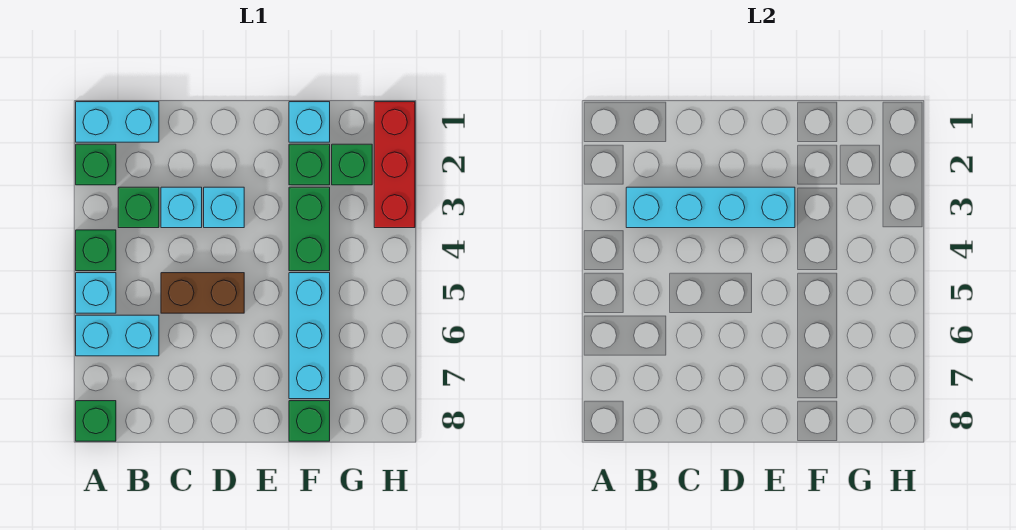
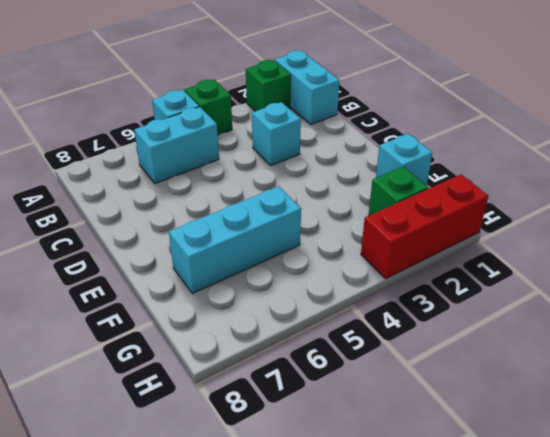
cyan brick B5:B6 level 1 -> cyan brick A6:B6 level 1
none -> green brick A8 level 1
none -> green brick B3 level 1
none -> brown brick C5:D5 level 1

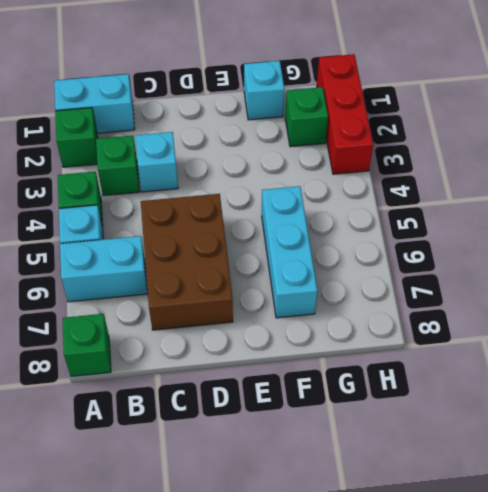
brown brick C5:D7 level 1 -> brown brick C5:D5 level 1
none -> cyan brick D3 level 1
none -> green brick F2 level 1
none -> green brick F3:F4 level 1

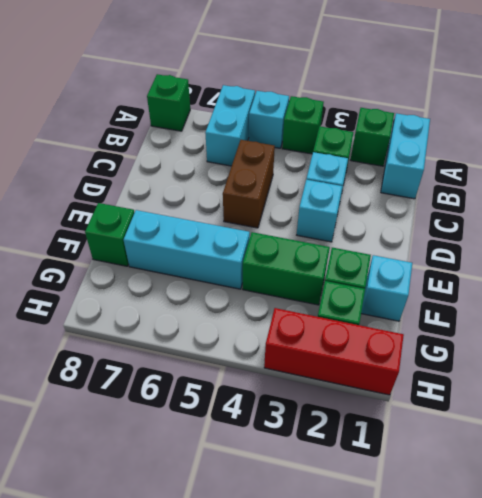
none -> cyan brick B3:E3 level 2

